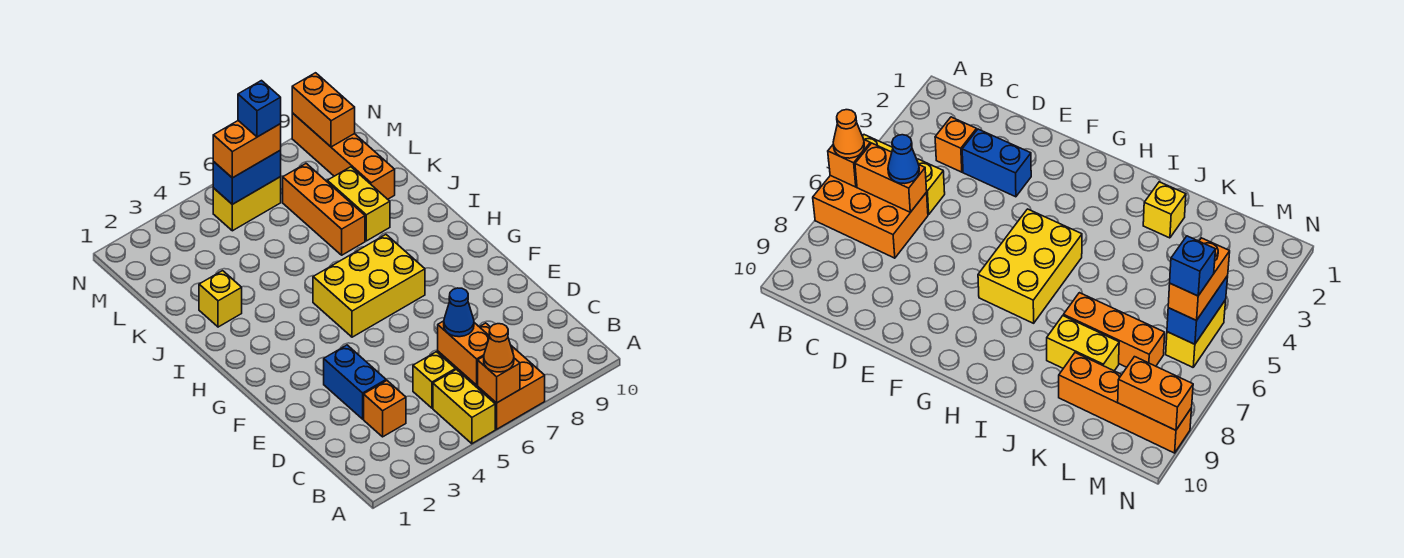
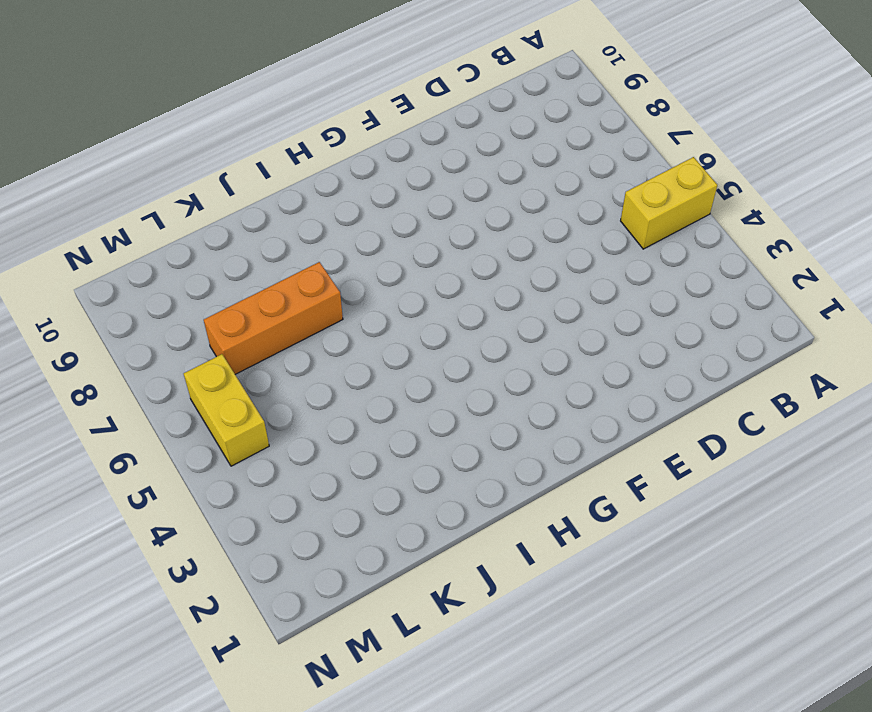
none -> orange brick A6:C7 level 1
none -> orange brick C3 level 1
none -> yellow brick C5 level 1

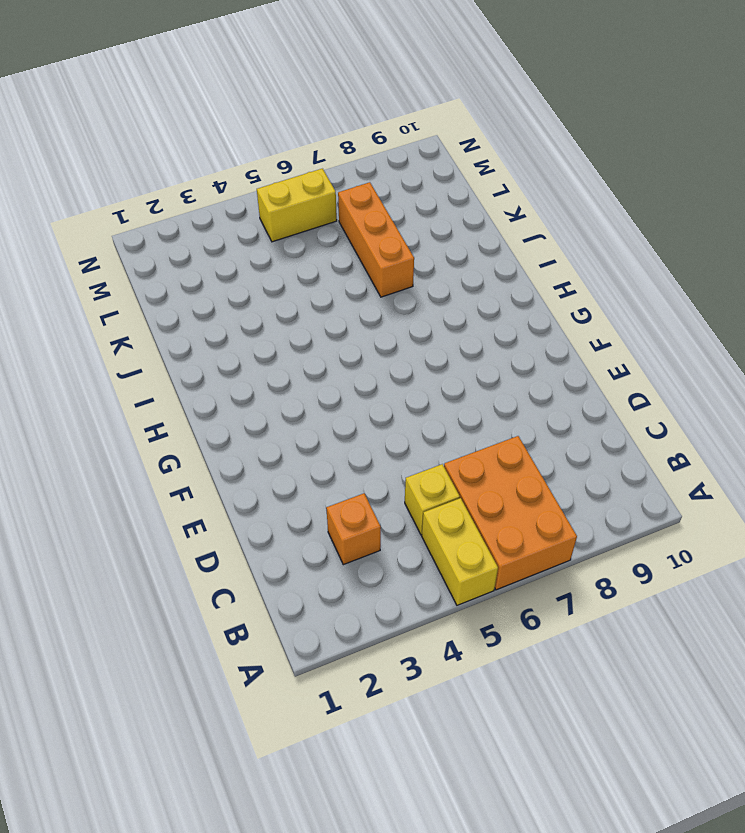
none -> blue brick D3:E3 level 1
none -> yellow brick G5:H7 level 1
none -> yellow brick J2 level 1

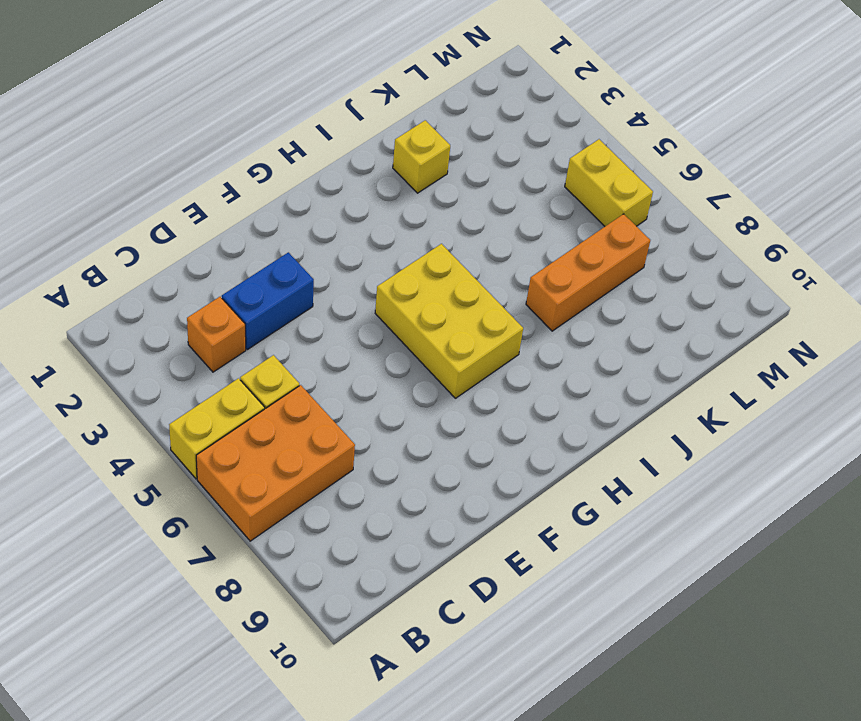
none -> yellow brick J8:K8 level 1
none -> orange brick K9:N9 level 1
none -> orange brick A6 level 2

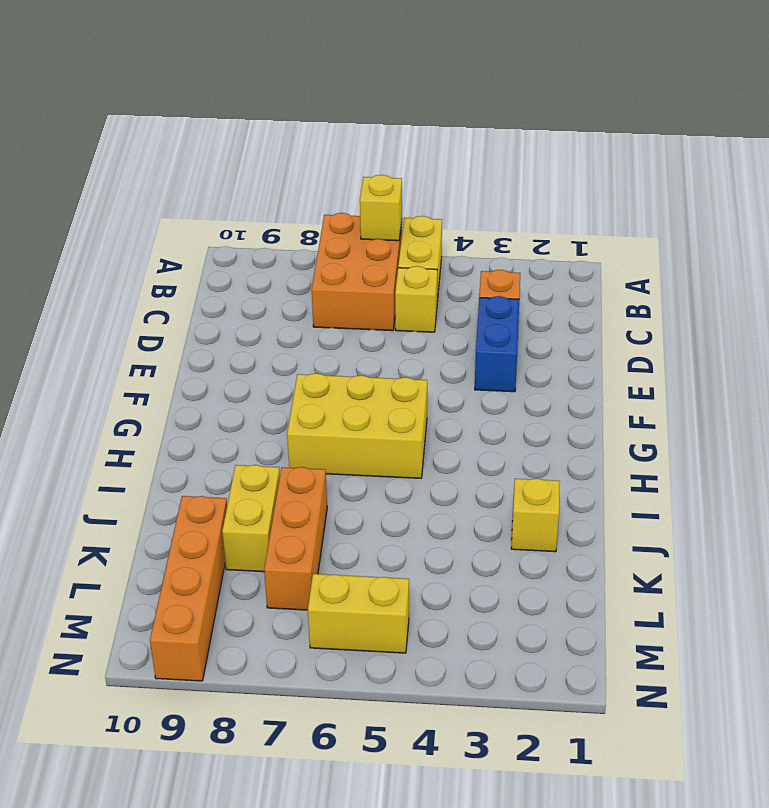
yellow brick A6 level 2 -> orange brick A6 level 2
none -> orange brick B6:C6 level 2
none -> blue brick M5:M6 level 2
none -> orange brick M9:N9 level 2

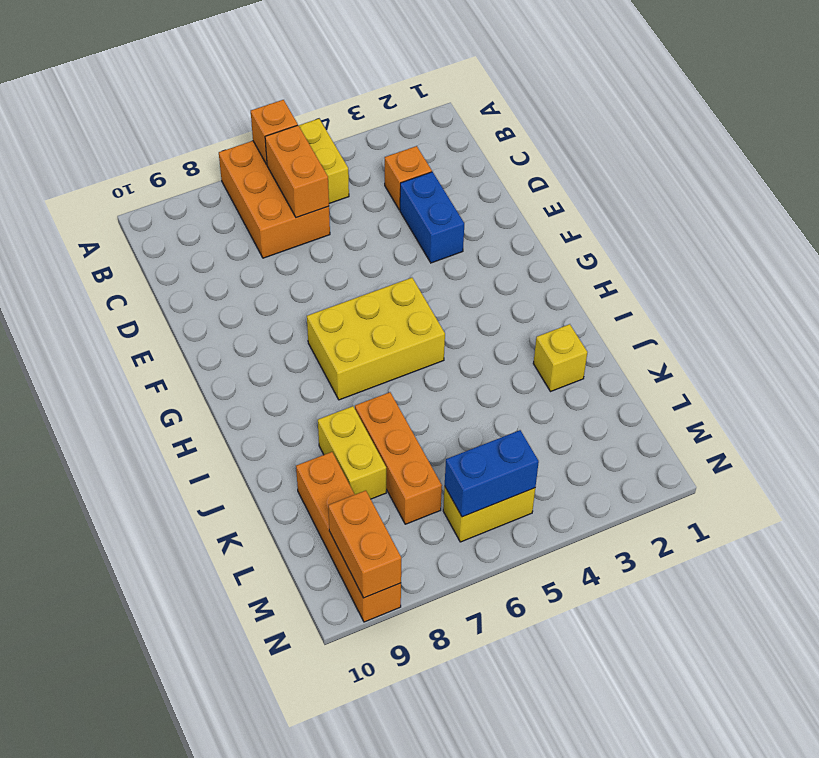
none -> yellow brick C5 level 1
none -> orange cone A6 level 3
none -> blue cone C6 level 3

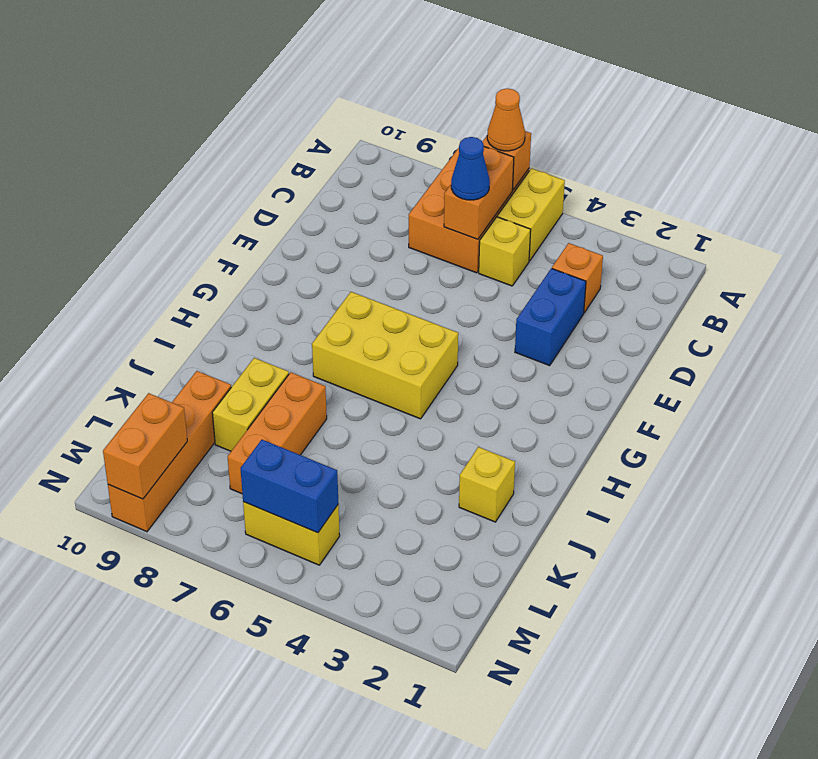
none -> orange brick M5:M6 level 3
none -> blue brick M6 level 4

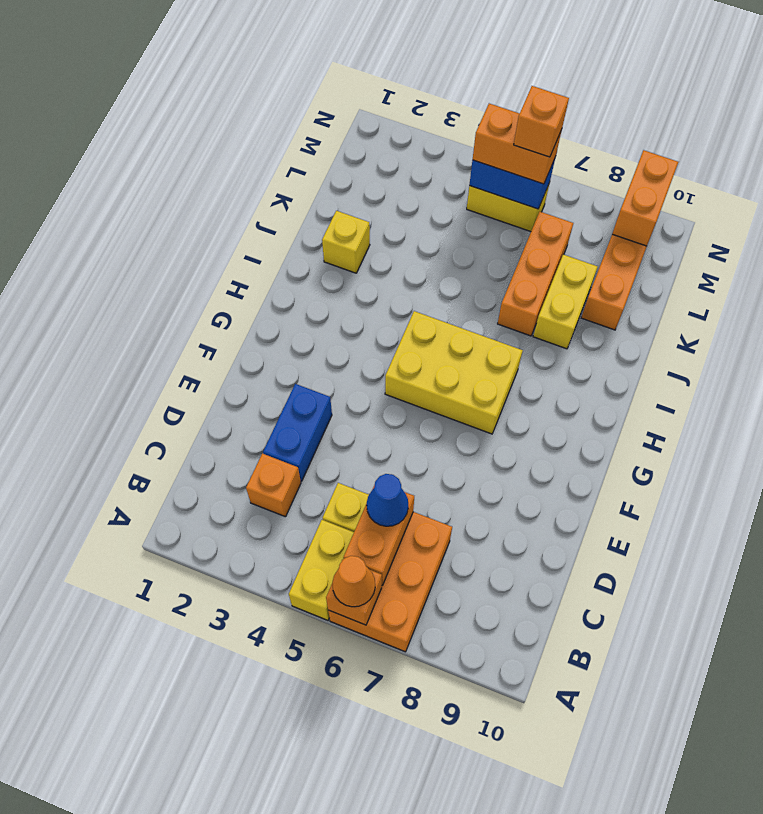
orange brick M6 level 4 -> blue brick M6 level 4

